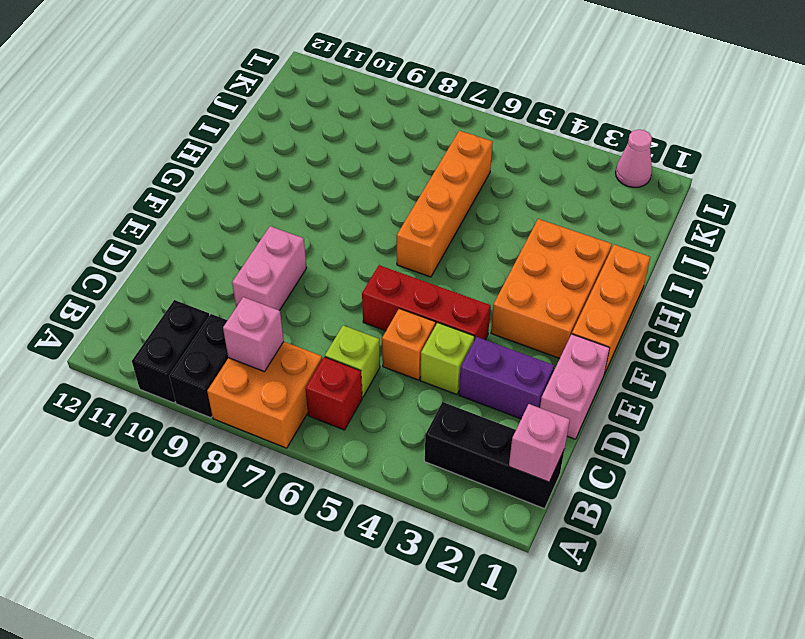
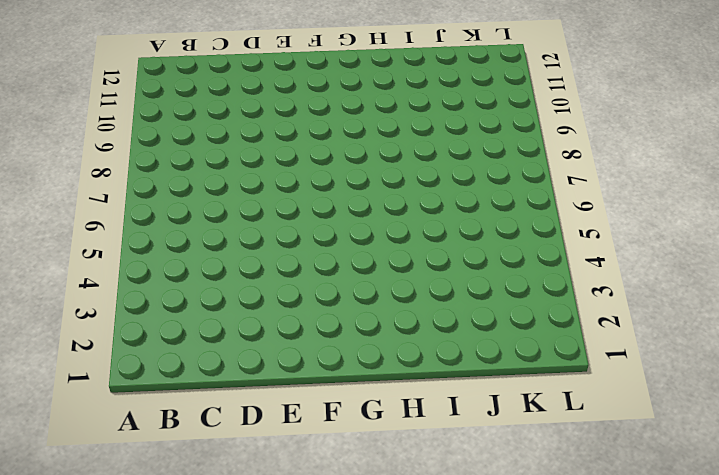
none -> orange brick A7:B8 level 1
none -> black brick A9:B9 level 1
none -> black brick A10:B10 level 1

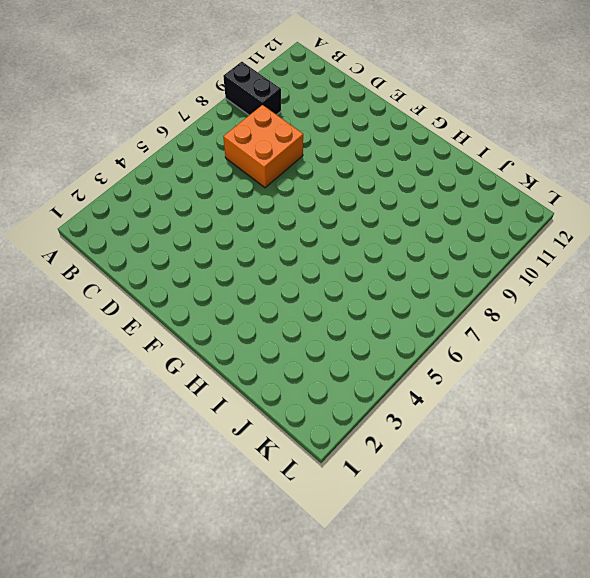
orange brick C7:D8 level 1 -> orange brick A7:B8 level 1
none -> black brick A10:B10 level 1
none -> black brick B1:B3 level 1
none -> red brick B6 level 1

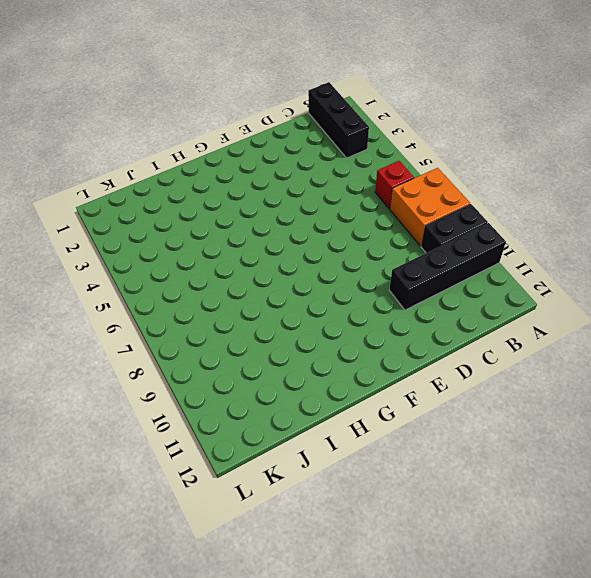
black brick A10:D10 level 1 -> black brick A10:B10 level 1
none -> lime brick C6 level 1
none -> pink brick D1:E1 level 1
none -> purple brick D2:D3 level 1

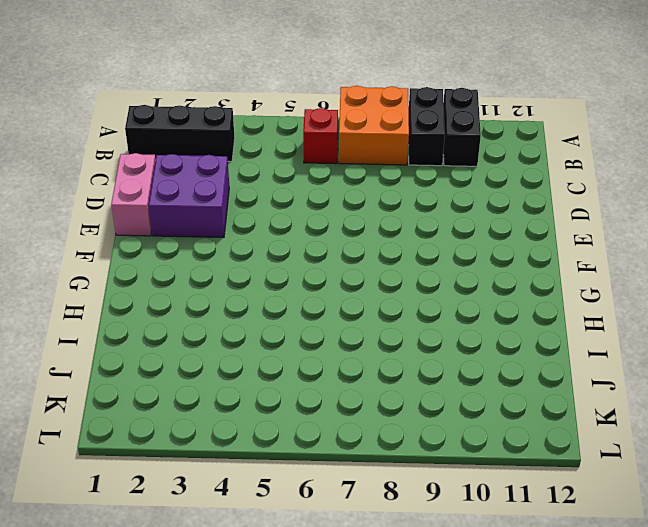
purple brick D2:E3 level 1 -> purple brick D2:D3 level 1
none -> lime brick C6 level 1
none -> lime brick D4 level 1
none -> orange brick D5 level 1

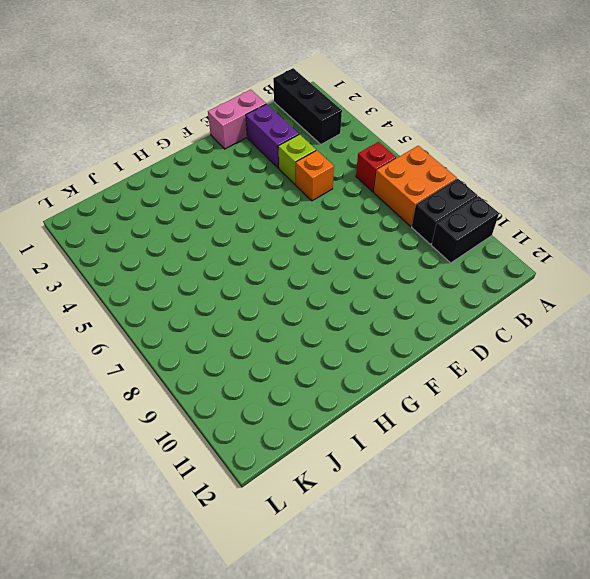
none -> lime brick C6 level 1
none -> pink brick D9:E9 level 1
none -> red brick E4:E6 level 1

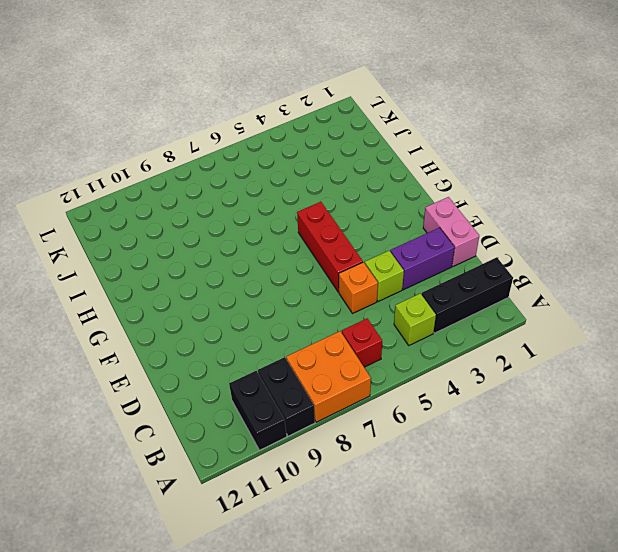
lime brick B4 level 1 -> lime brick C6 level 1
red brick E5:G5 level 1 -> red brick E4:E6 level 1
none -> pink brick D9:E9 level 1
none -> orange brick F1:H1 level 1
none -> orange brick F2:H3 level 1

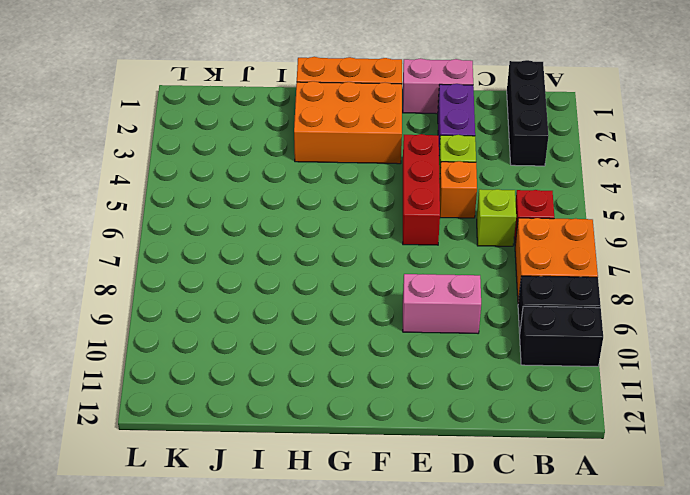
none -> orange brick G6:J6 level 1
none -> pink cone L2 level 1
none -> pink brick B1 level 2

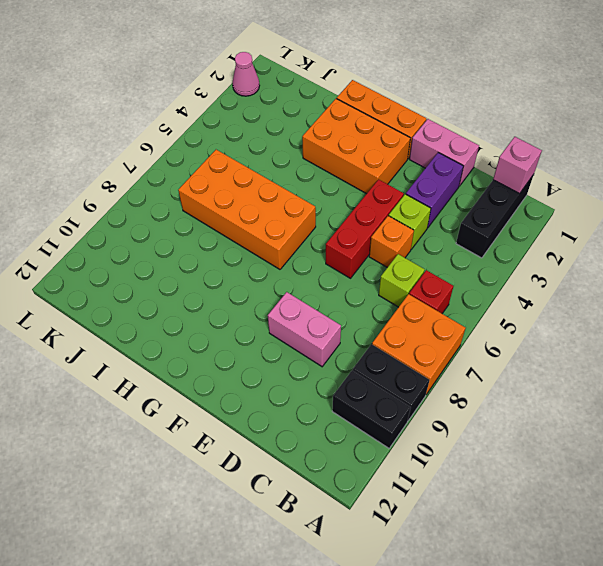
orange brick G6:J7 level 1 -> orange brick G6:J6 level 1
none -> pink brick B8 level 2

